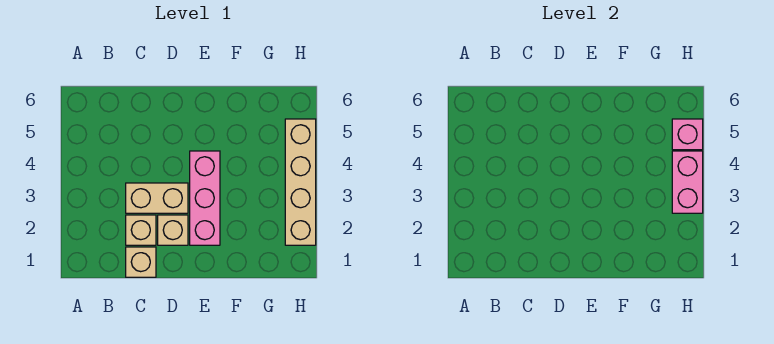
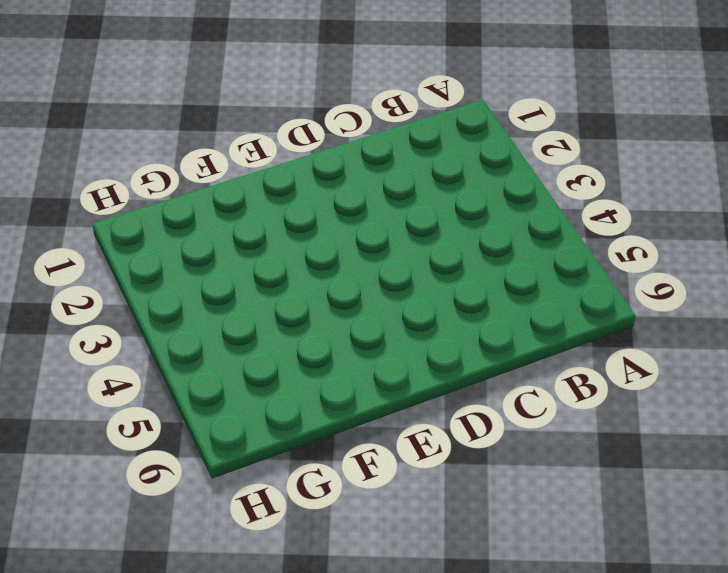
none -> tan brick C1 level 1
none -> tan brick C2 level 1

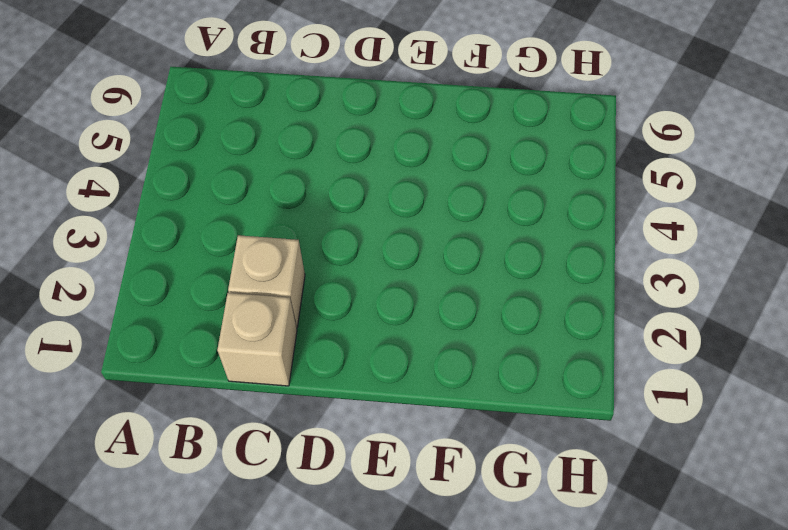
none -> tan brick C3:D3 level 1
none -> tan brick D2 level 1

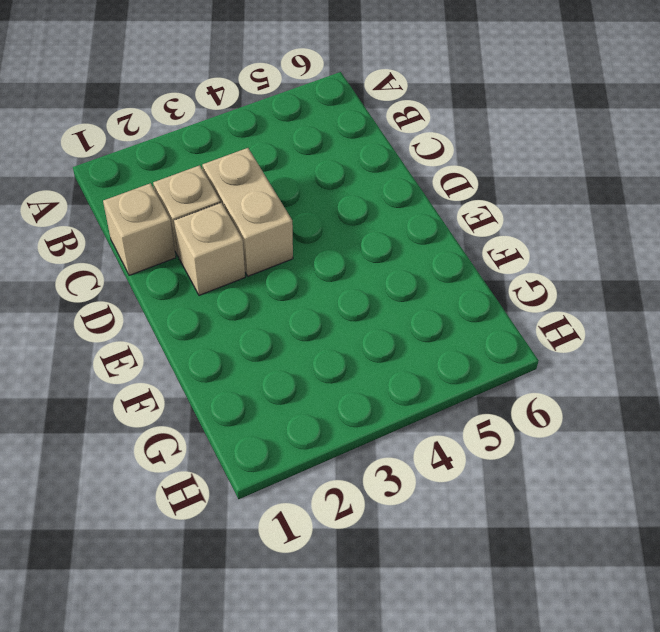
none -> pink brick E2:E4 level 1
none -> tan brick H2:H5 level 1

